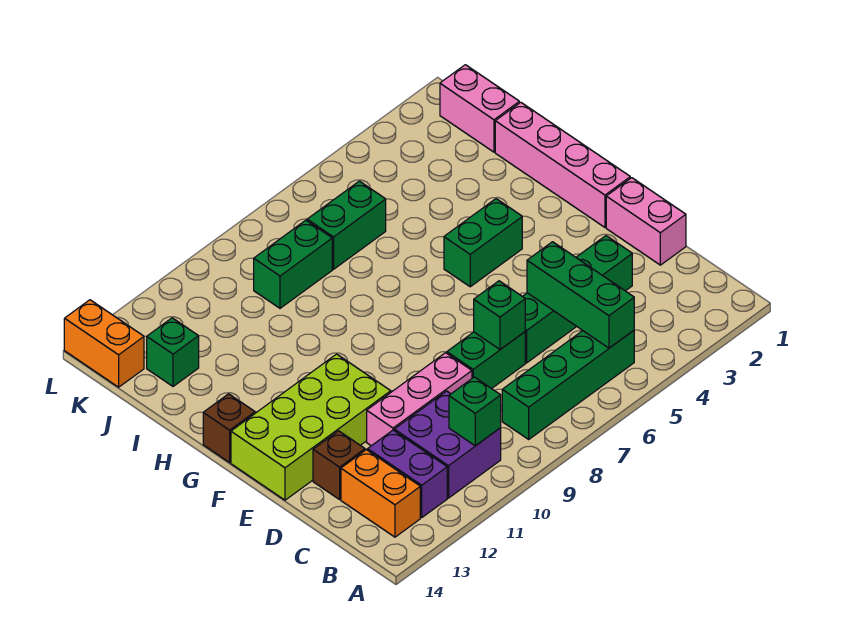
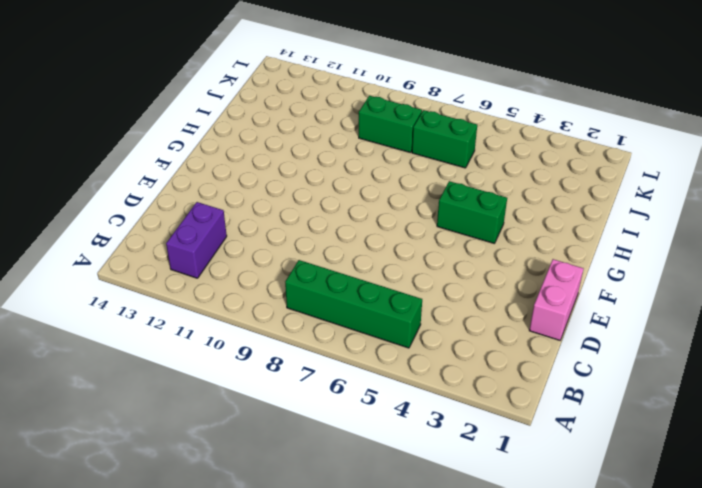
none -> purple brick B10:C11 level 1
none -> orange brick B13:C13 level 1
none -> green brick D3:D6 level 1

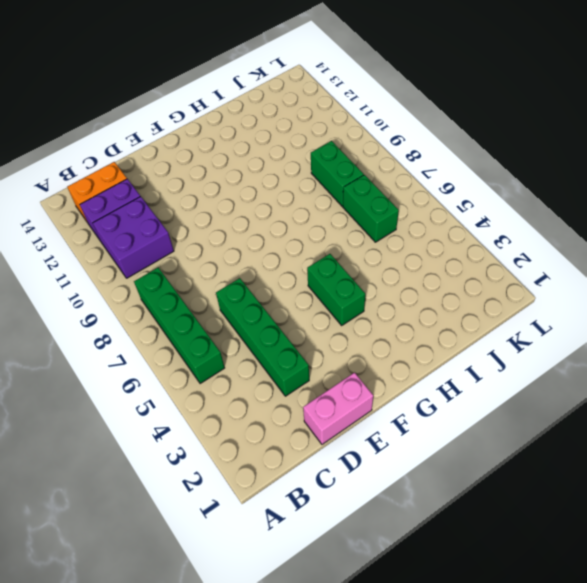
none -> green brick D7:D8 level 1
none -> pink brick D9:D11 level 1
none -> brown brick D13 level 1

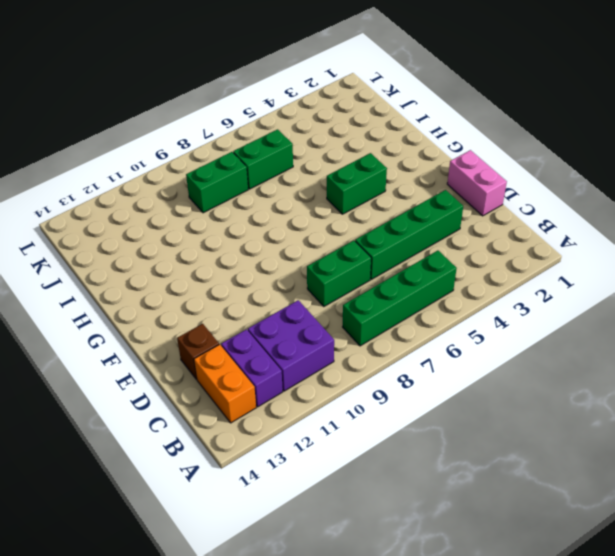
none -> pink brick D9:D11 level 1
none -> lime brick E11:F14 level 1
none -> pink brick F1:I1 level 1

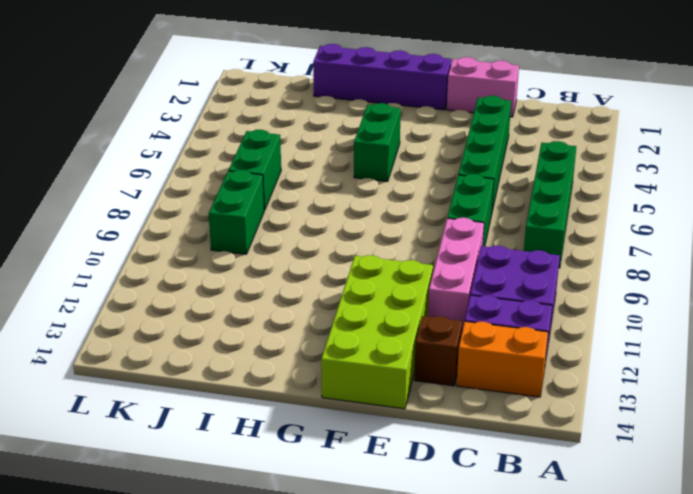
purple brick F1:I1 level 1 -> pink brick F1:I1 level 1
none -> brown brick G14 level 1
none -> pink brick J1:K1 level 1
none -> green brick J13 level 1

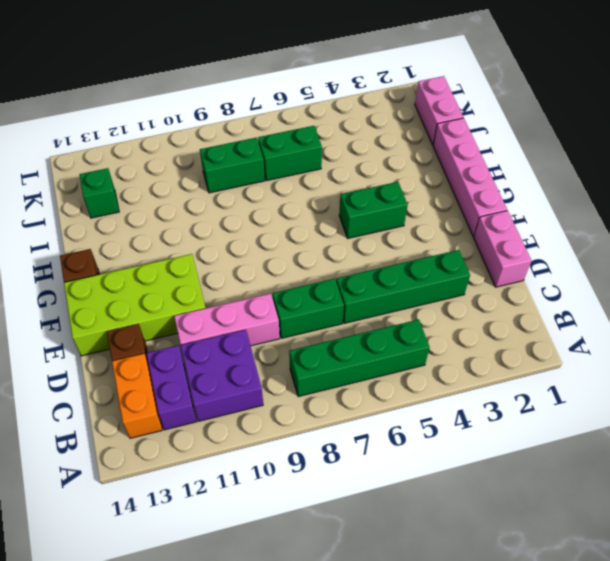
none -> orange brick K14:L14 level 1
none -> green brick B5:D5 level 2
none -> green brick B10 level 2

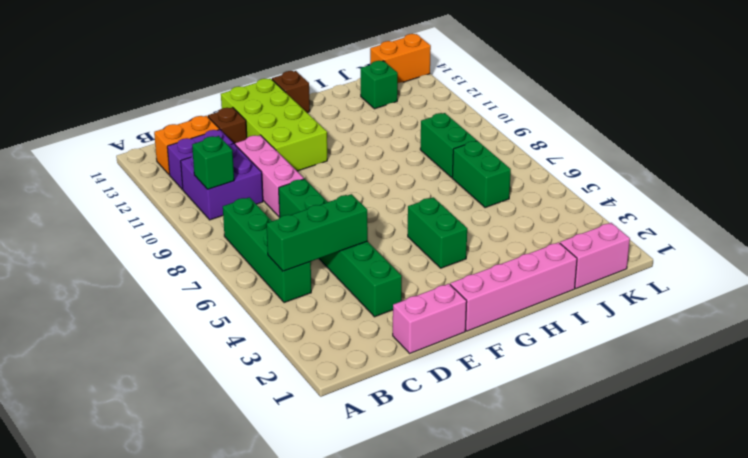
none -> green brick D7 level 2

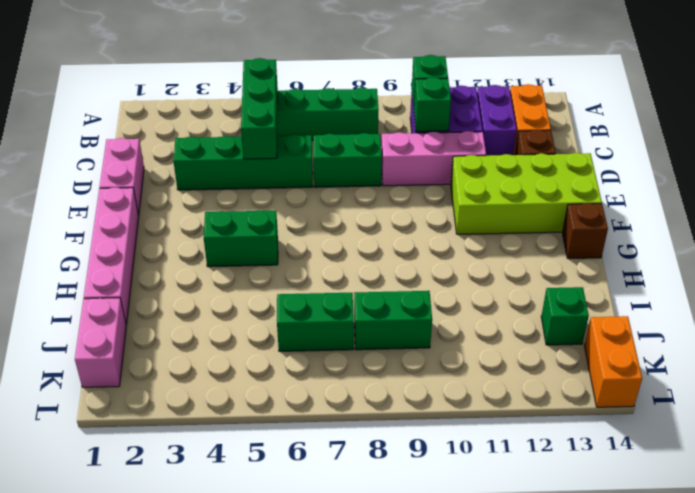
green brick C10 level 2 -> green brick D7 level 2

